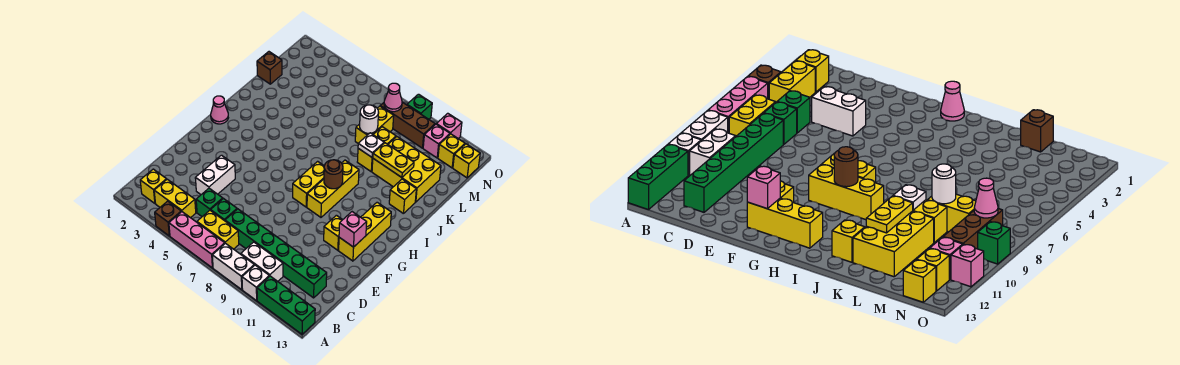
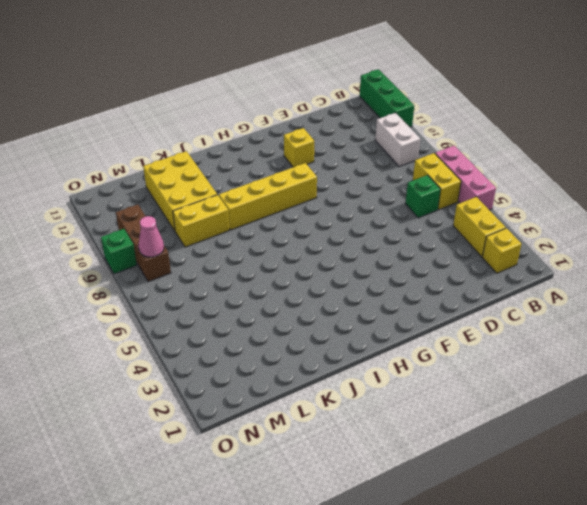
yellow brick G9:J9 level 1 -> yellow brick G9:I9 level 1
none -> brown brick A4 level 1
none -> white brick A8:A9 level 1
none -> white brick A10 level 1
none -> green brick C5 level 1

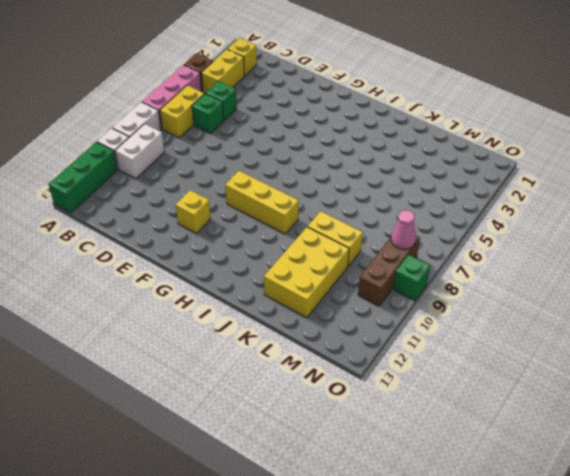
none -> green brick C7:C12 level 1
none -> white brick D4:E4 level 1
none -> yellow brick F12:H12 level 1
none -> yellow brick G8:H8 level 1

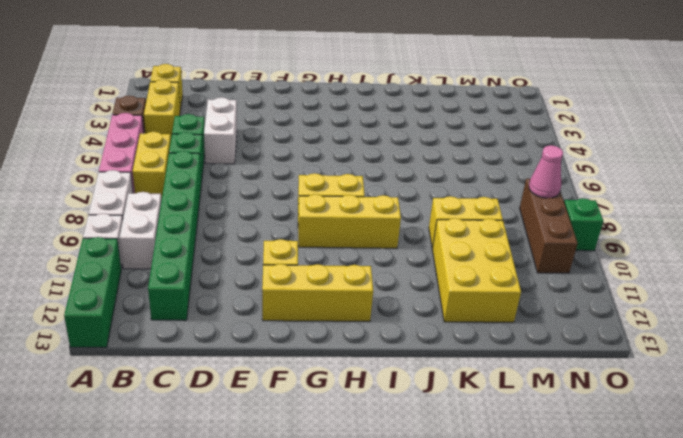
white brick D4:D5 level 1 -> white brick D4:E4 level 1
none -> pink cone H1 level 1
none -> yellow brick J12 level 1
none -> brown brick L1 level 1
none -> yellow brick L8:M8 level 1

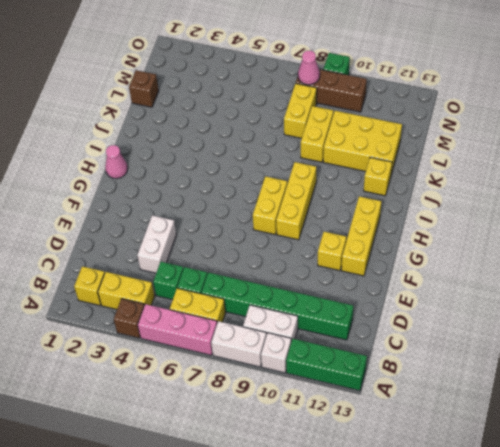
none -> pink brick N11 level 1
none -> yellow brick N12 level 1
none -> yellow brick N13 level 1
none -> pink brick O11 level 1

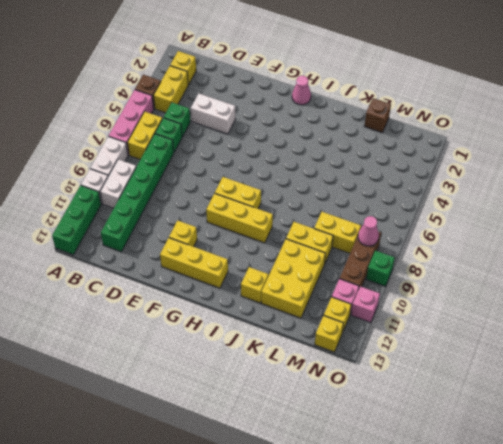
none -> pink brick F12 level 2
none -> brown round brick H9 level 2
none -> white plate K9 level 2
none -> yellow plate K10:K11 level 2

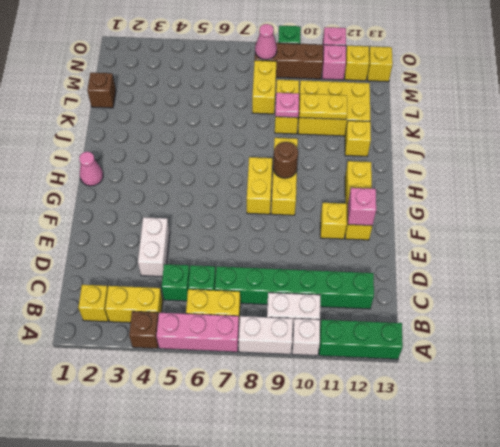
pink plate K9 level 2 -> white plate K9 level 2
none -> white round brick L8 level 2

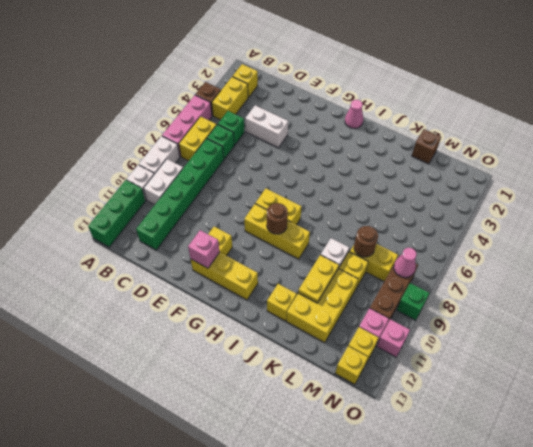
brown round brick L8 level 2 -> white round brick L8 level 2

